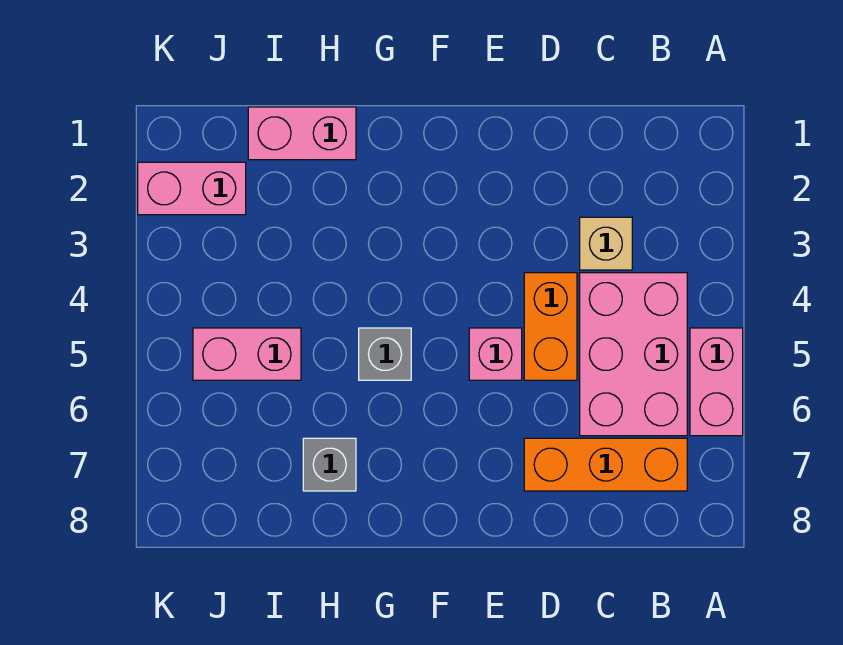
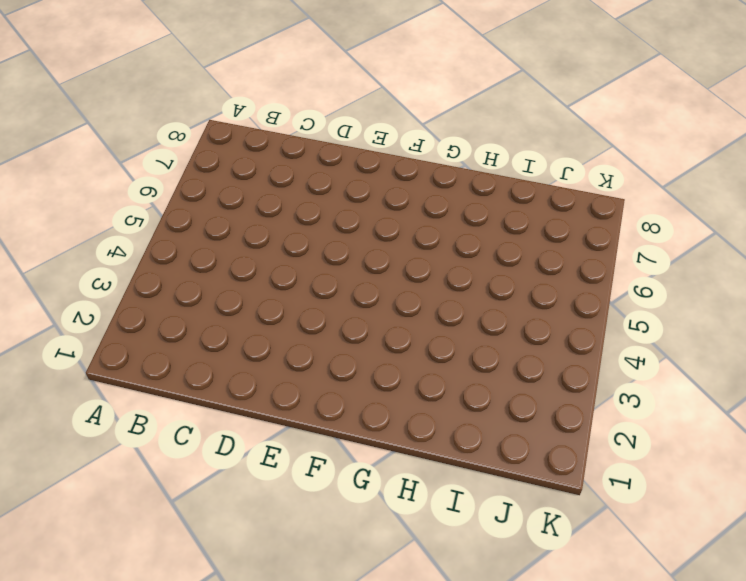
none -> pink brick A5:A6 level 1
none -> pink brick B4:C6 level 1

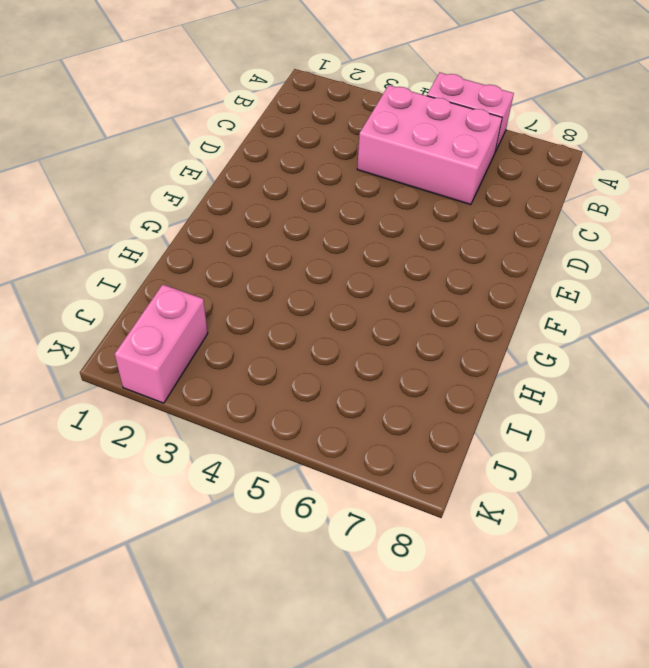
none -> orange brick B7:D7 level 1
none -> tan brick C3 level 1

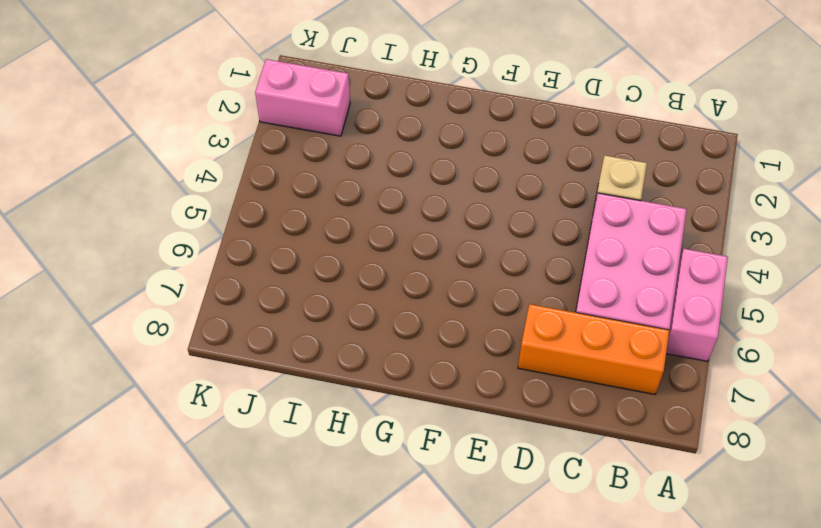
none -> orange brick D4:D5 level 1
none -> pink brick E5 level 1

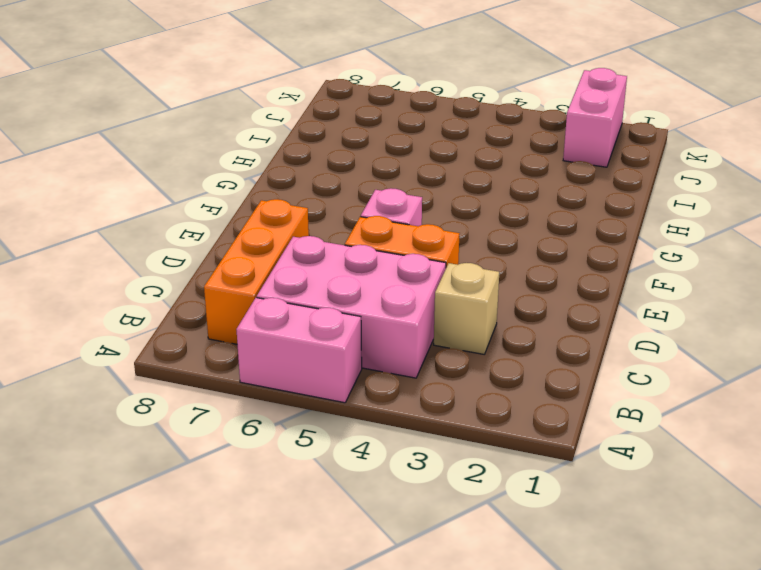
none -> grey brick G5 level 1
none -> pink brick H1:I1 level 1

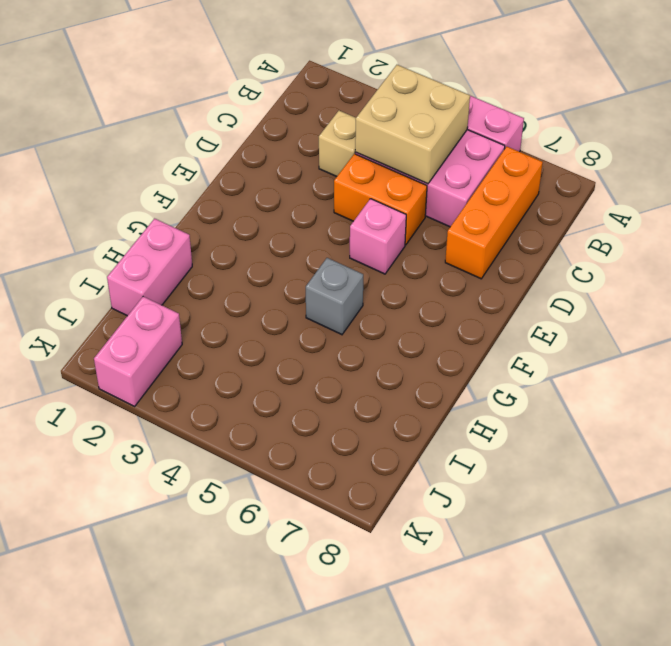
tan brick B4:C5 level 2 -> none
none -> grey brick H7 level 1
none -> pink brick I5:J5 level 1

